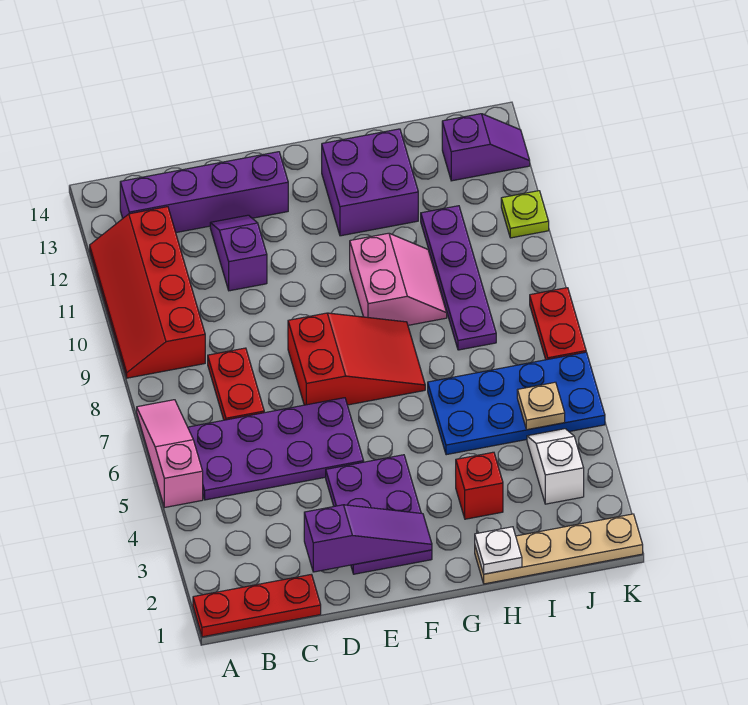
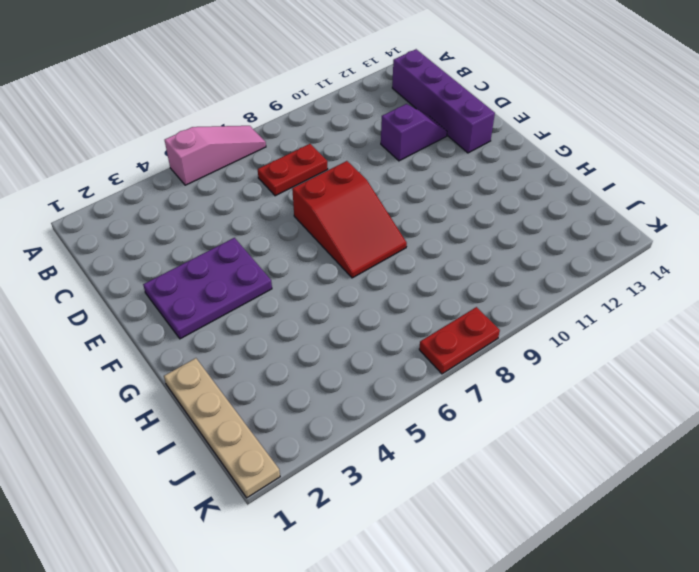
none -> red plate A1:C1 level 1
none -> red slope A9:B12 level 1 top B
none -> purple plate B5:E6 level 1

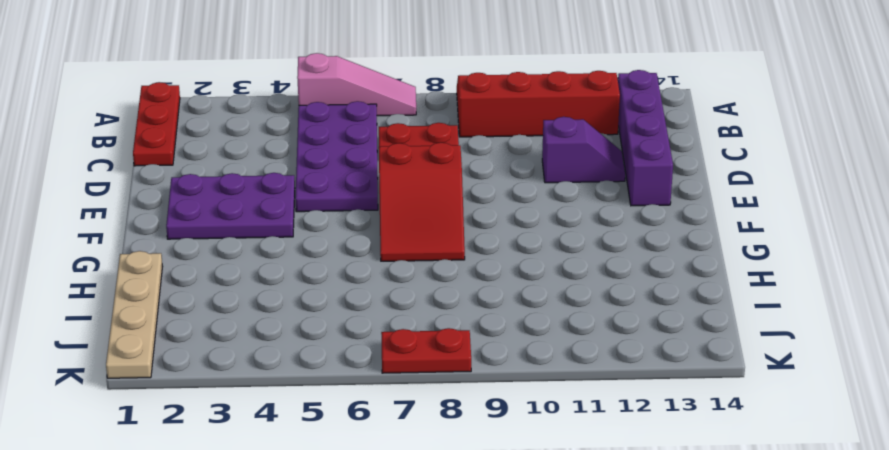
none -> pink slope G9:H10 level 1 top G
none -> purple brick G12:H13 level 1
none -> red brick H3 level 1

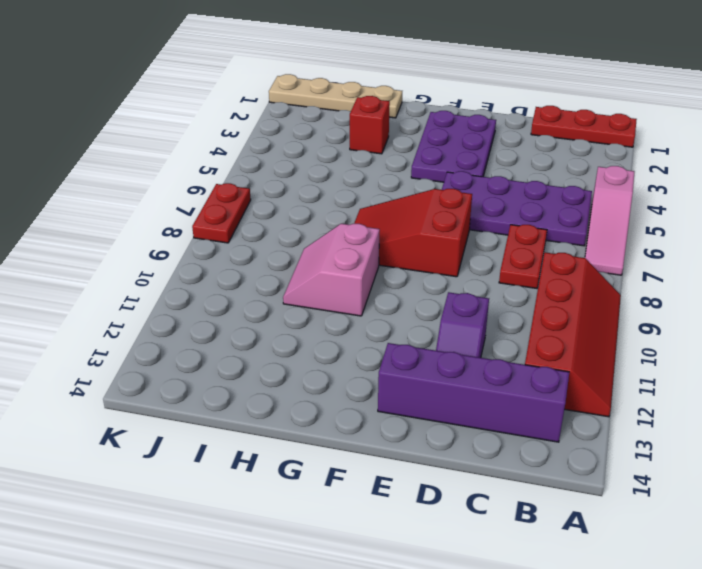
none -> purple brick G12:H13 level 1
none -> blue plate H5:K6 level 1
none -> purple plate I8:I11 level 1

